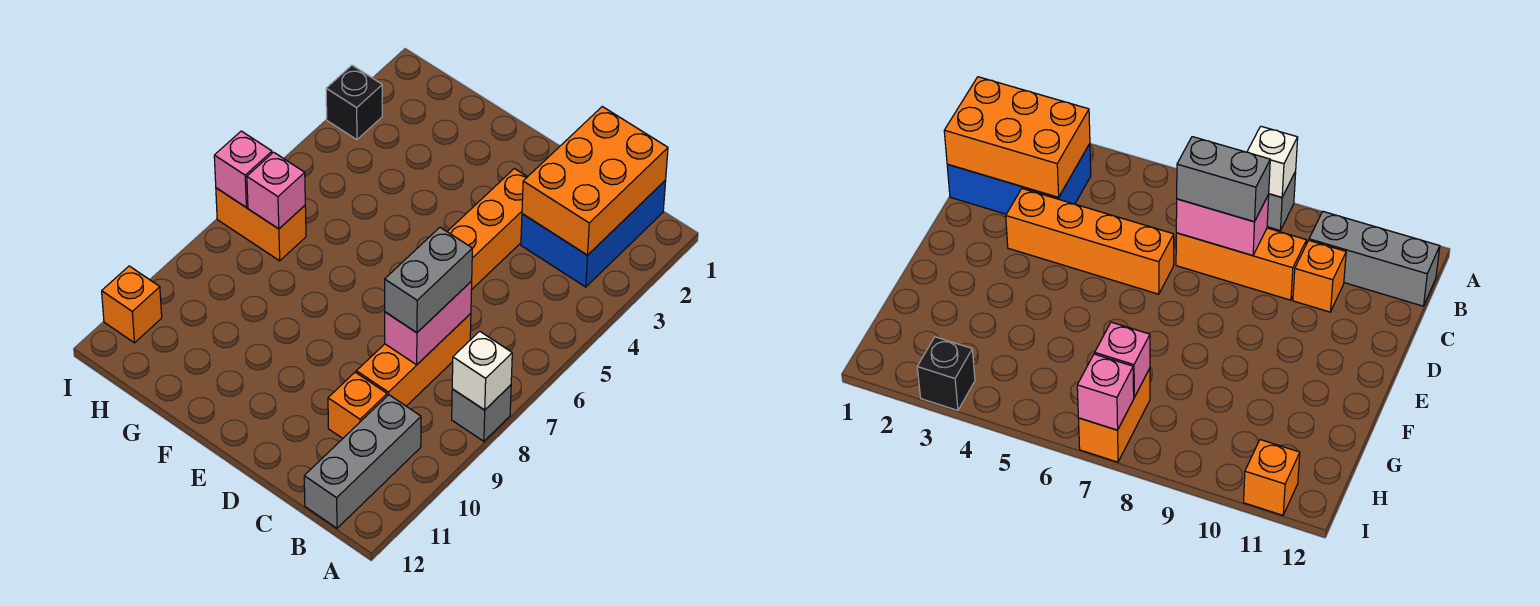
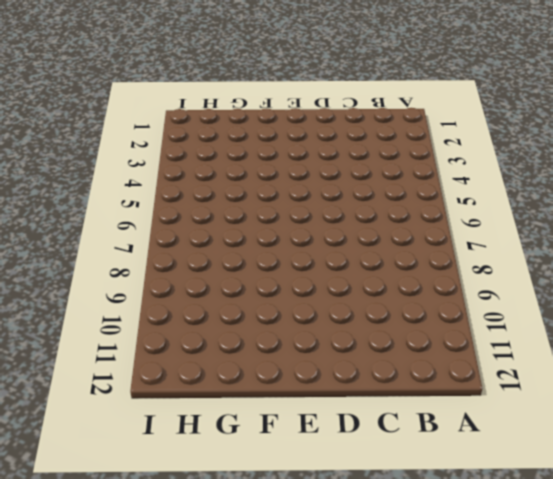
none -> grey brick A8 level 1
none -> blue brick B1:C3 level 1
none -> grey brick B10:B12 level 1

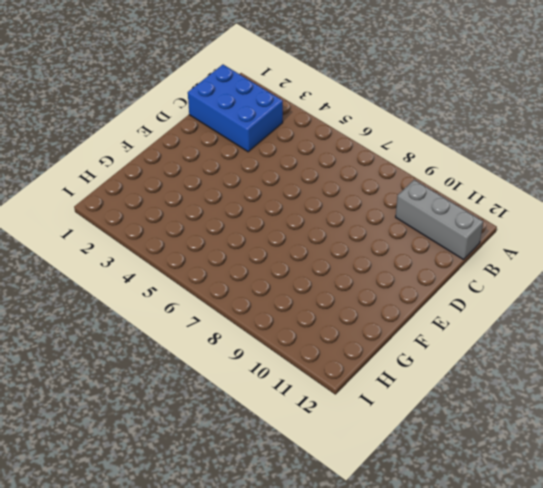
none -> grey brick A8 level 1
none -> orange brick C7:C9 level 1
none -> orange brick C10 level 1

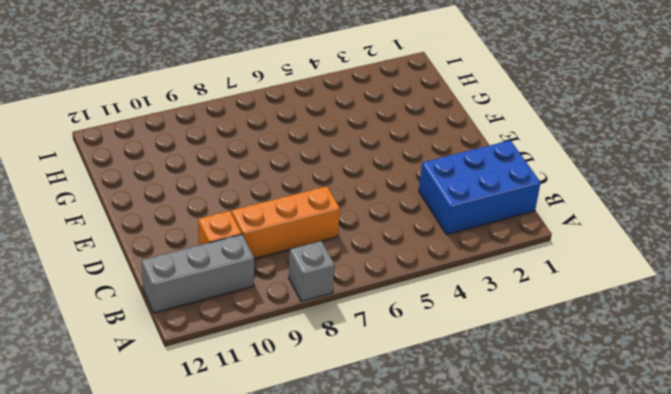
none -> orange brick D3:D6 level 1
none -> orange brick H7:I7 level 1
none -> black brick I3 level 1

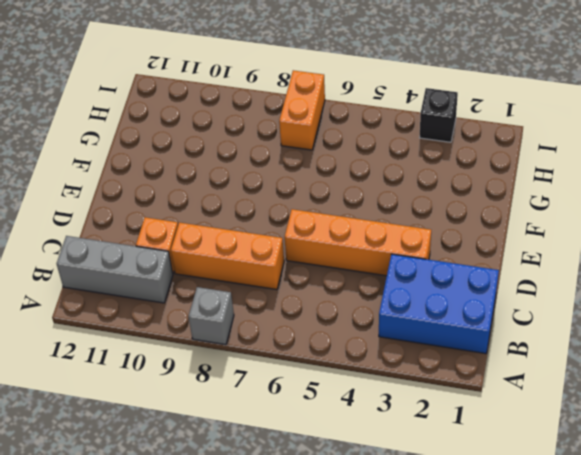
none -> orange brick I11 level 1
none -> white brick A8 level 2
none -> orange brick B1:C3 level 2

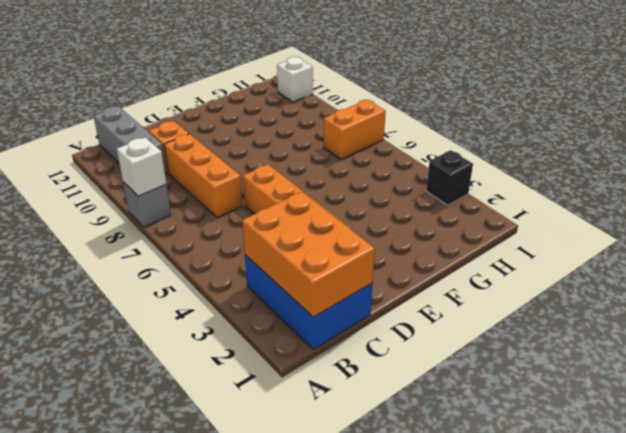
white brick I11 level 1 -> orange brick I11 level 1
none -> pink brick C7:C8 level 2
none -> pink brick H7 level 2
none -> pink brick I7 level 2

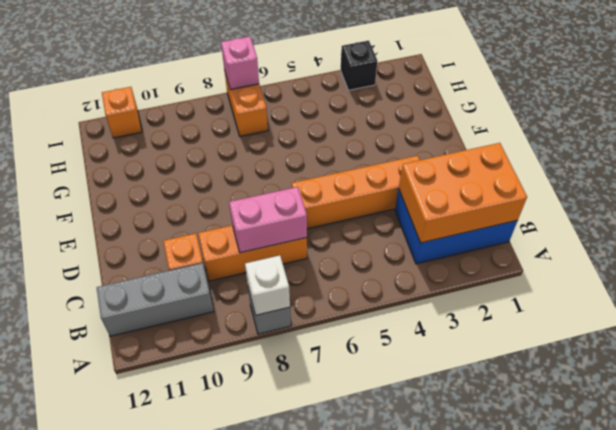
none -> pink brick H7 level 2
none -> grey brick C7:C8 level 3

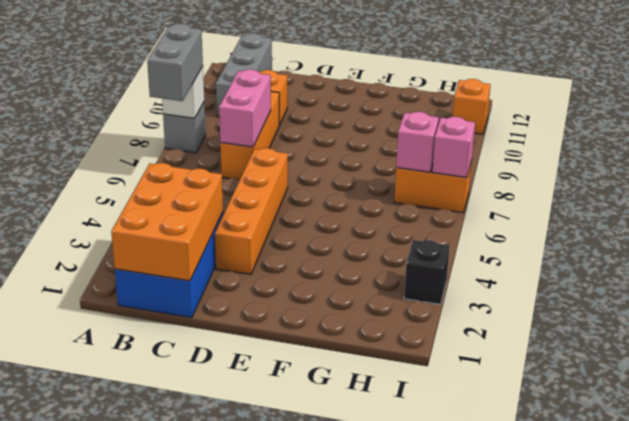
grey brick A7:A8 level 3 -> grey brick C7:C8 level 3

